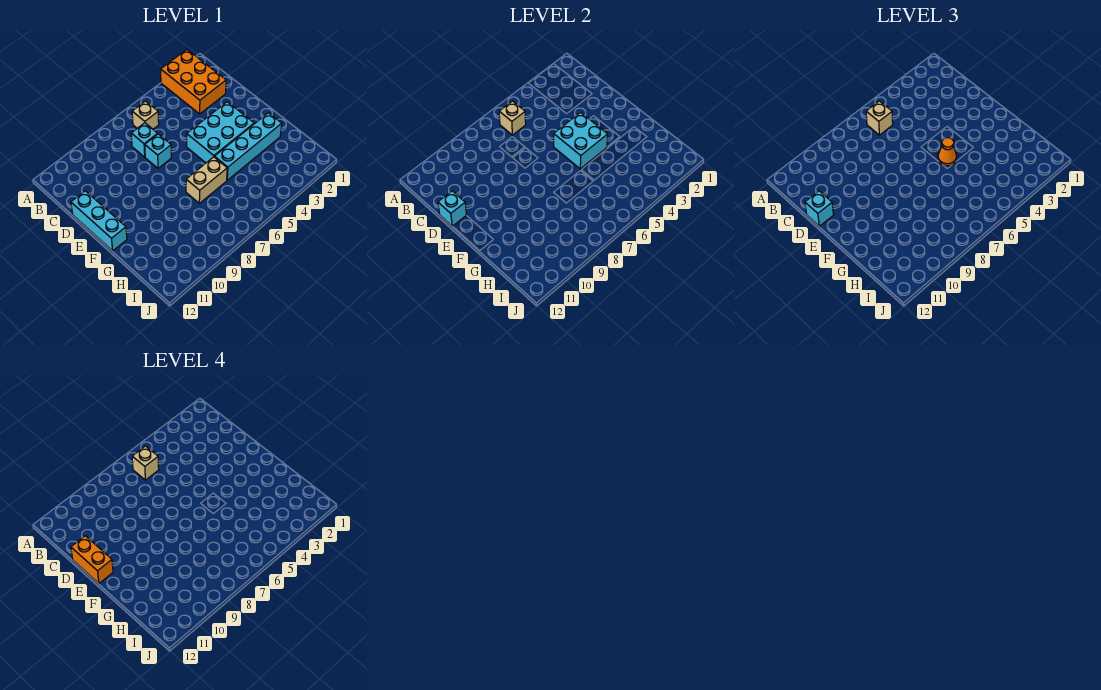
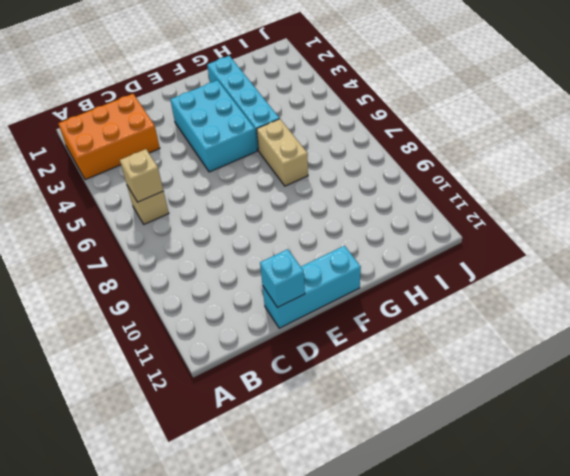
none -> cyan brick C7 level 1
none -> cyan brick D7 level 1
none -> cyan brick E4:F5 level 2

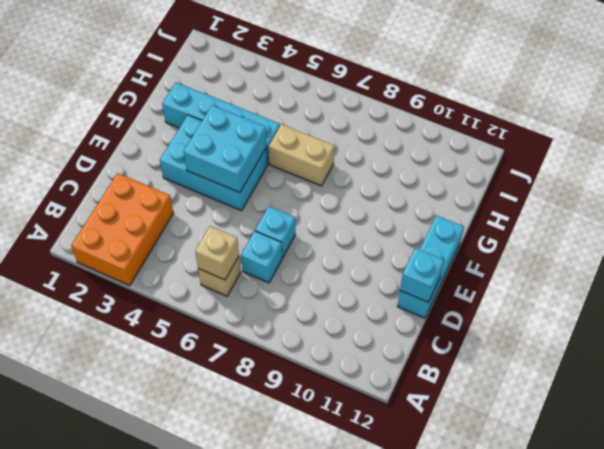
none -> tan brick B6 level 3
none -> cyan brick D12 level 3
none -> orange cone F5 level 3

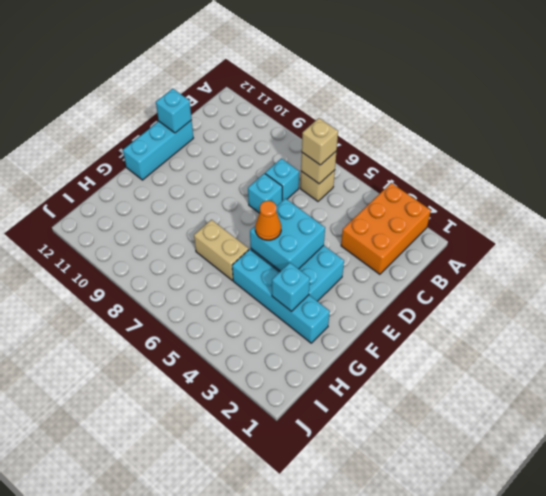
cyan brick G3 level 2 -> cyan brick D12 level 3
none -> tan brick B6 level 4
none -> orange brick D12:E12 level 4

